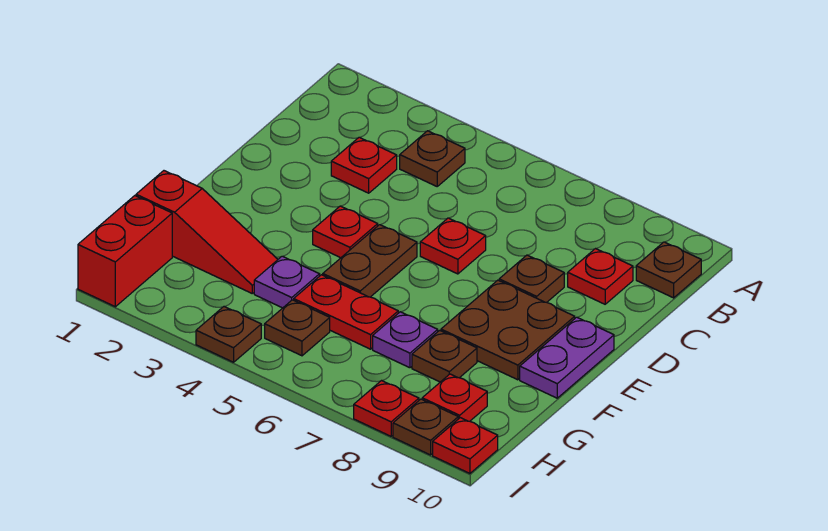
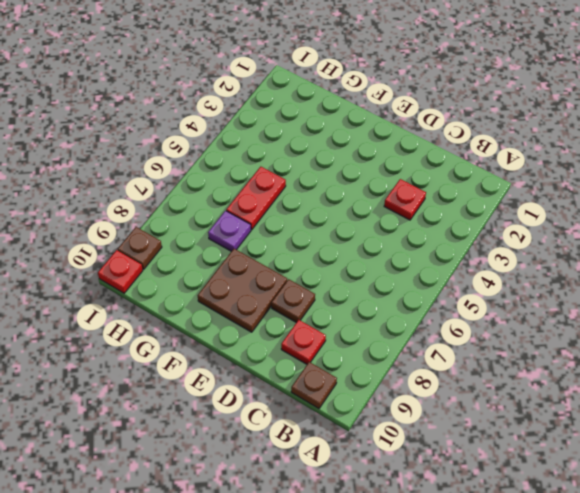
none -> brown plate B4 level 1
none -> red plate D6 level 1
none -> red plate E4 level 1

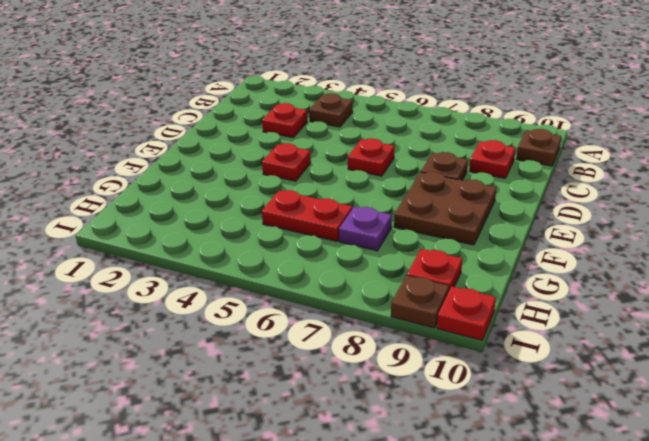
none -> brown plate E5:F5 level 1
none -> purple plate E10:F10 level 1
none -> red slope G1:G3 level 1 top 1

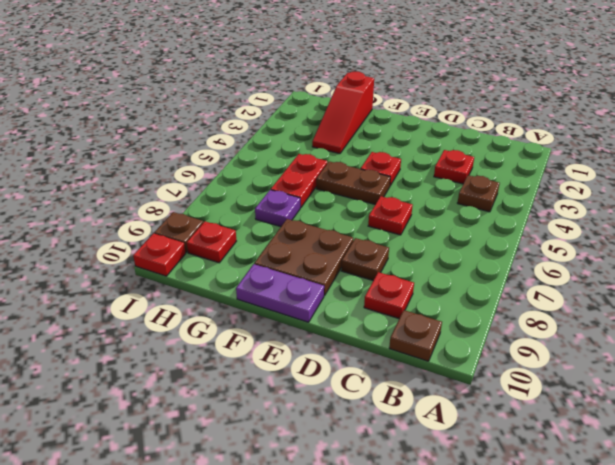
none -> purple plate G4 level 1
none -> brown plate G8 level 1
none -> red brick H1:I1 level 1

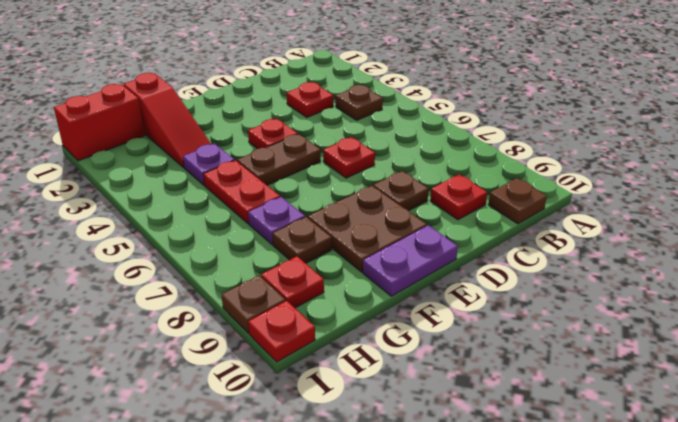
none -> brown plate H5 level 1
none -> brown plate I4 level 1
none -> red plate I8 level 1

